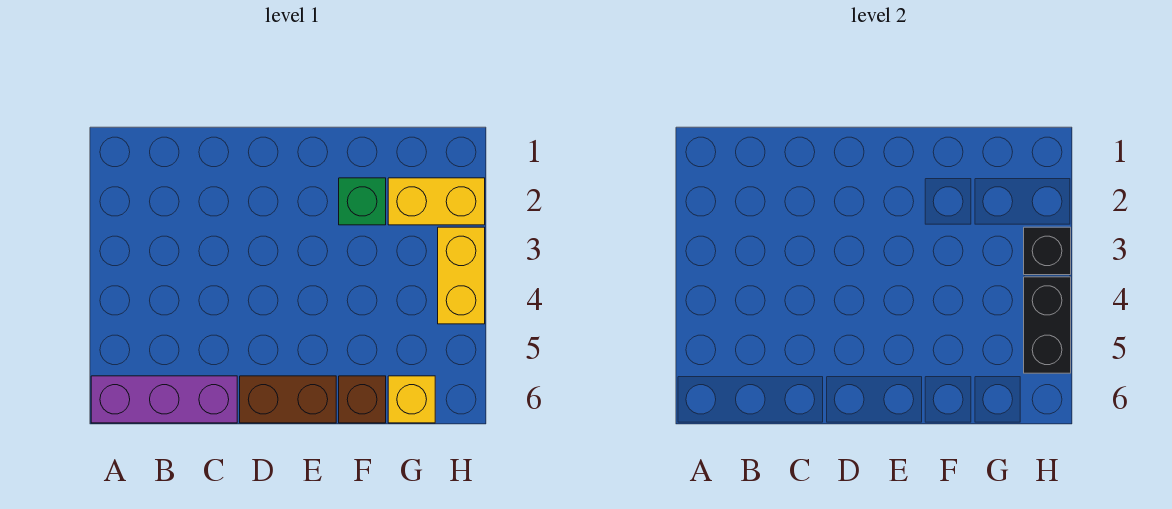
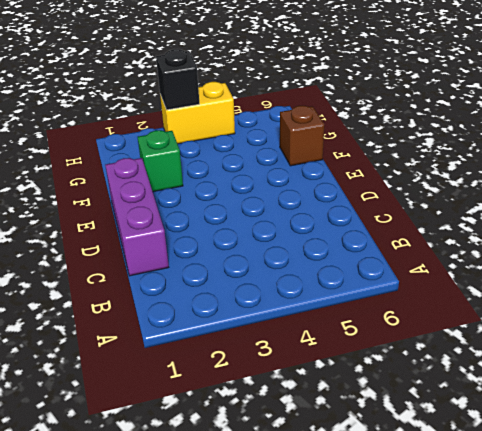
purple brick C1:E1 level 1 -> purple brick A6:C6 level 1
none -> brown brick D6:E6 level 1
none -> yellow brick G2:H2 level 1

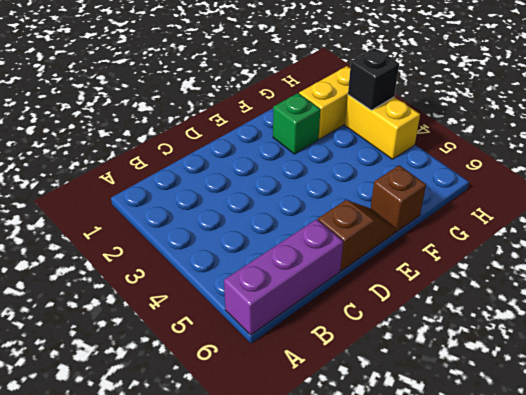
brown slope D6:E6 level 1 top D -> brown brick D6:E6 level 1
none -> yellow brick G6 level 1
none -> black brick H4:H5 level 2

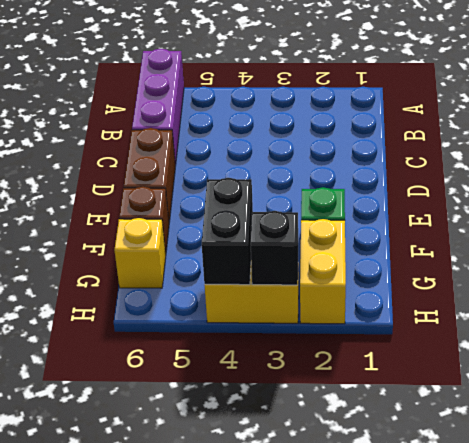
black brick G4:H4 level 2 -> black brick H4:H5 level 2

